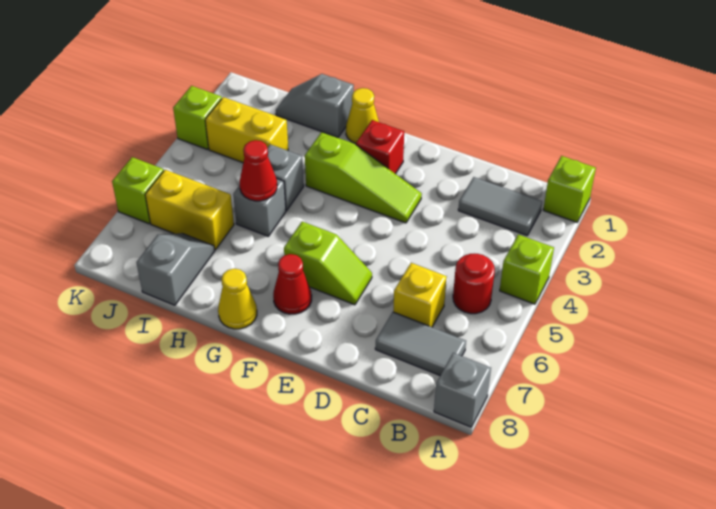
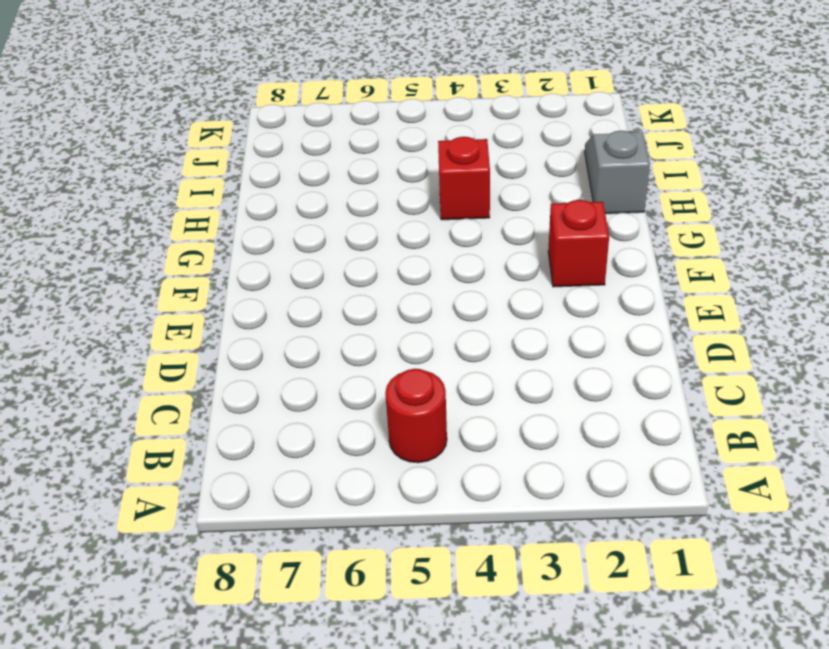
red brick H4 level 1 -> grey brick H4 level 1
none -> lime brick A1 level 1
none -> lime brick A4 level 1
none -> grey brick A8 level 1

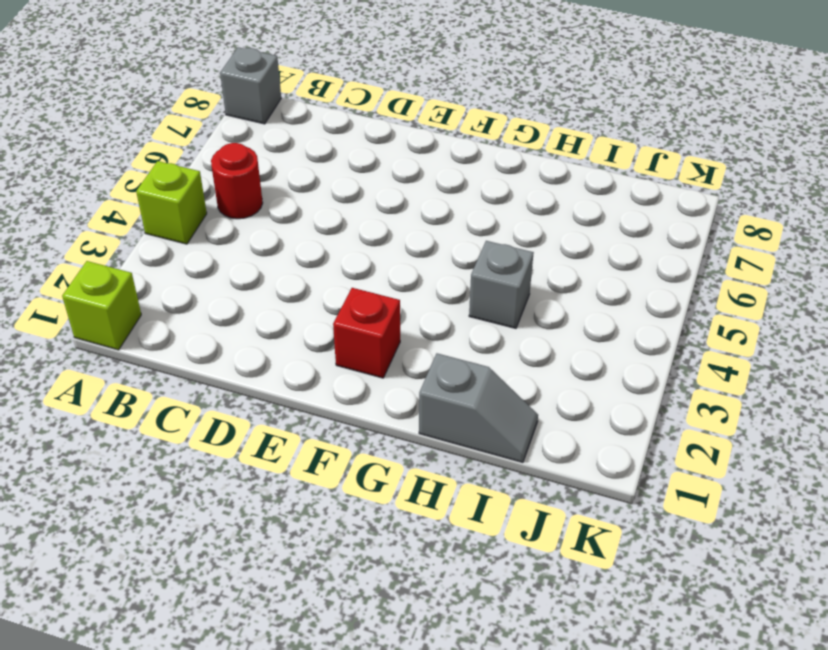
none -> grey tile B2:C2 level 1
none -> grey tile B7:C7 level 1
none -> yellow brick C6 level 1

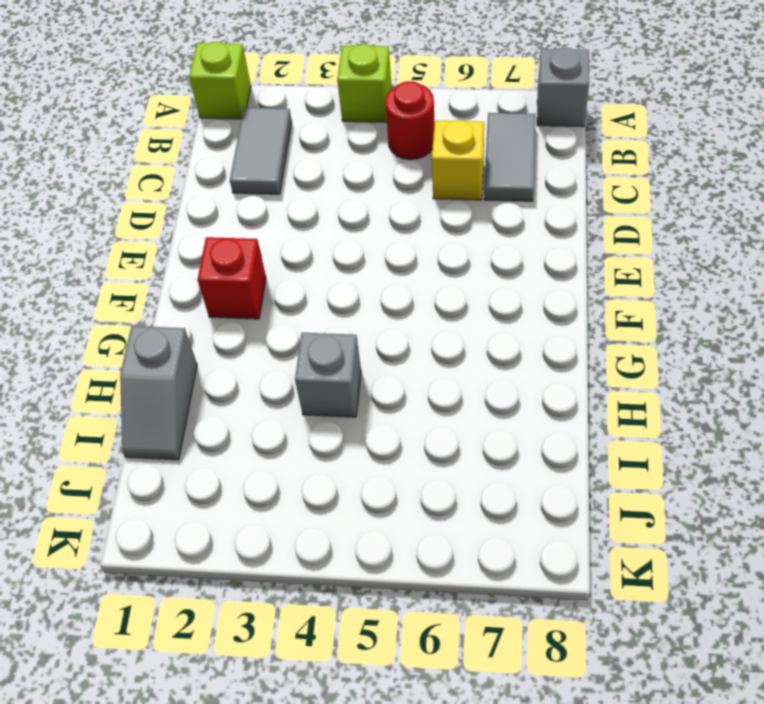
none -> lime slope E3:G3 level 1 top G
none -> lime slope E6:F6 level 1 top F
none -> red cone F7 level 1

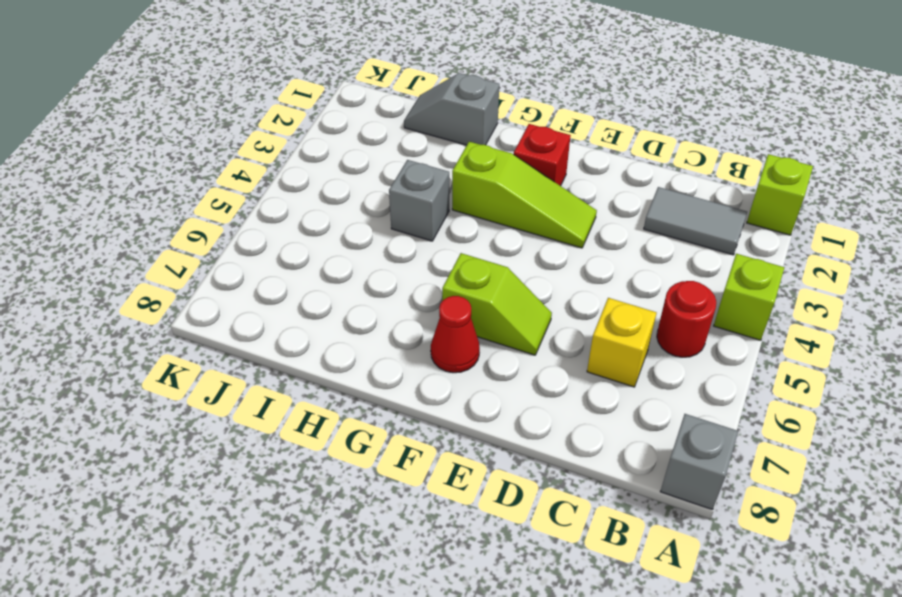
none -> grey tile B7:C7 level 1
none -> yellow cone G1 level 1
none -> yellow cone G8 level 1

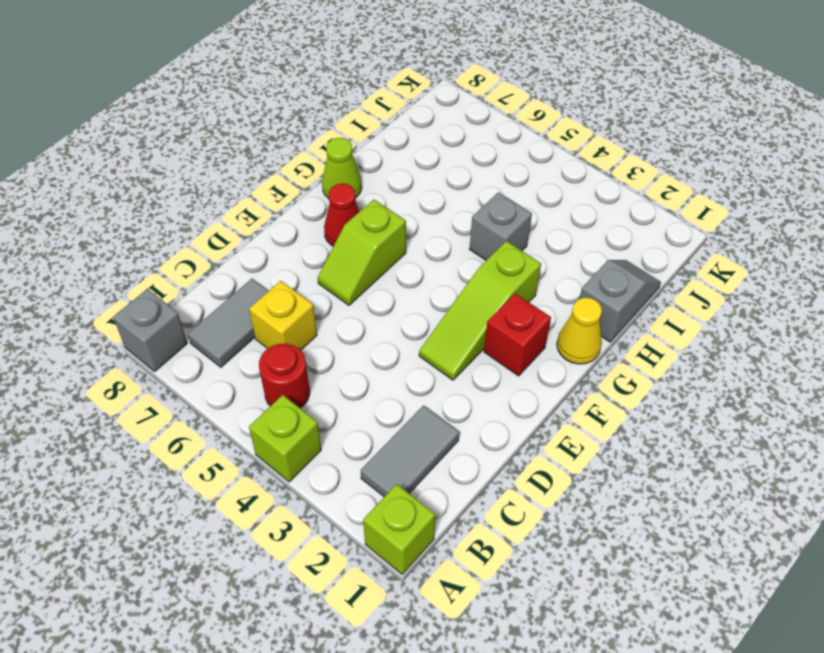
lime cone G8 level 1 -> yellow cone G8 level 1
none -> grey brick H5 level 1
none -> yellow brick I3:J3 level 1
none -> yellow brick I6:J6 level 1

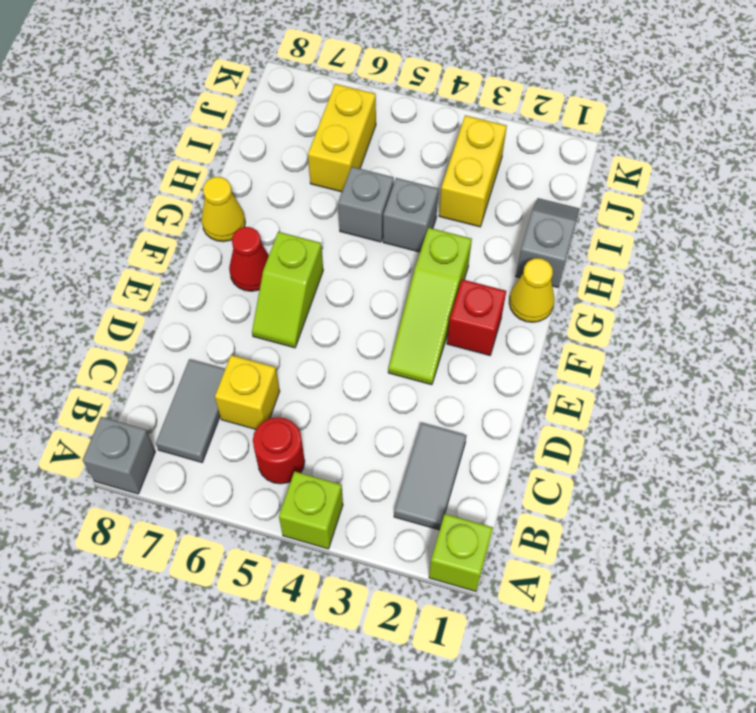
none -> grey slope I7:I8 level 1 top 8
none -> lime brick K3 level 1
none -> lime brick K6 level 1

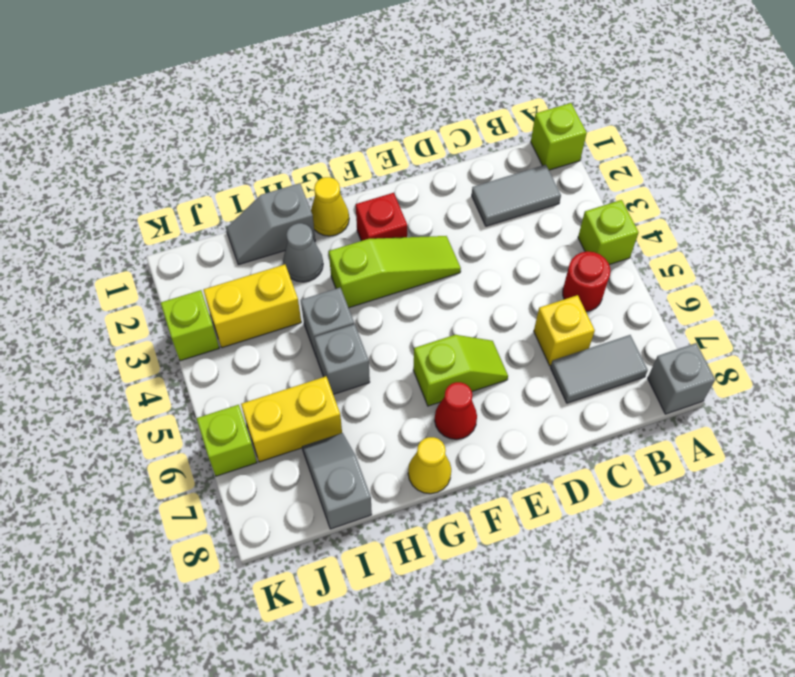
grey cone H2 level 1 -> none
none -> red cone H5 level 2

